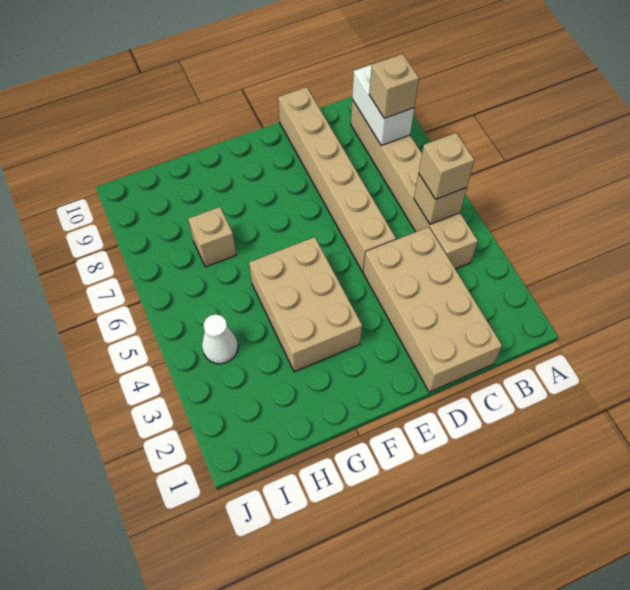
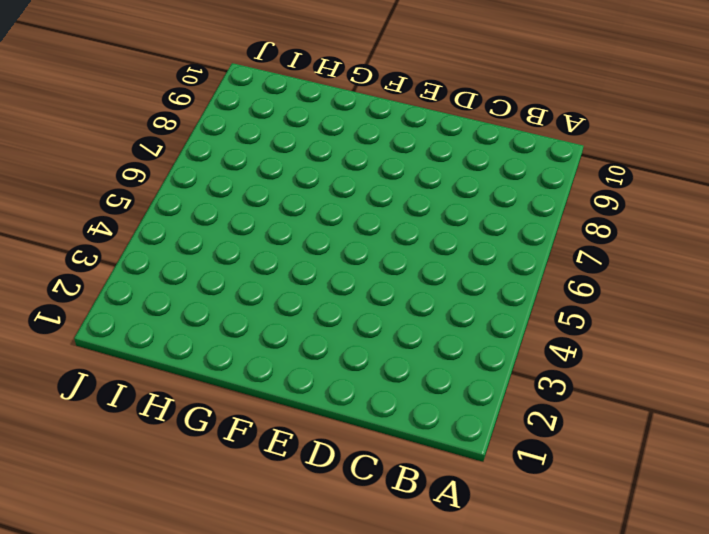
none -> tan brick B4:B9 level 1
none -> tan brick C1:D4 level 1

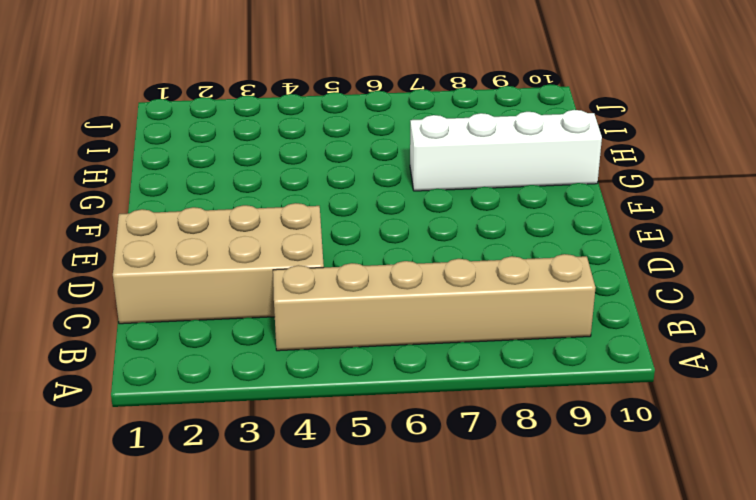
white brick G7:G10 level 1 -> none
none -> tan brick D5:D10 level 1
none -> tan brick F3:G5 level 1

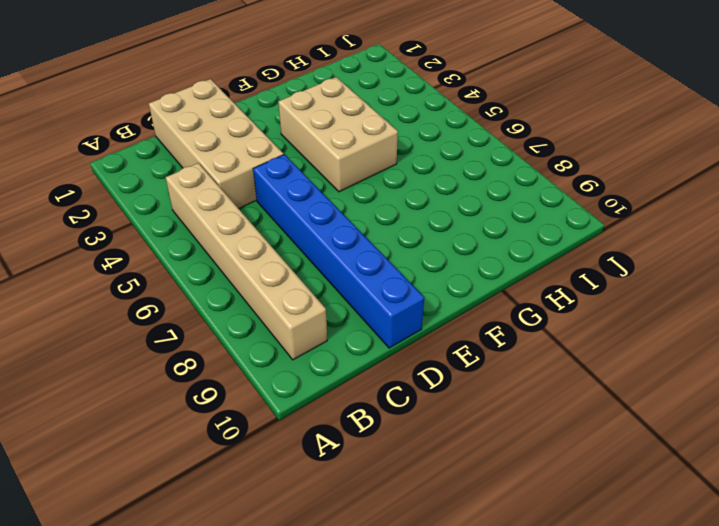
blue brick D5:D10 level 1 -> tan brick D5:D10 level 1
none -> tan brick H7 level 1
none -> white cone I4 level 1

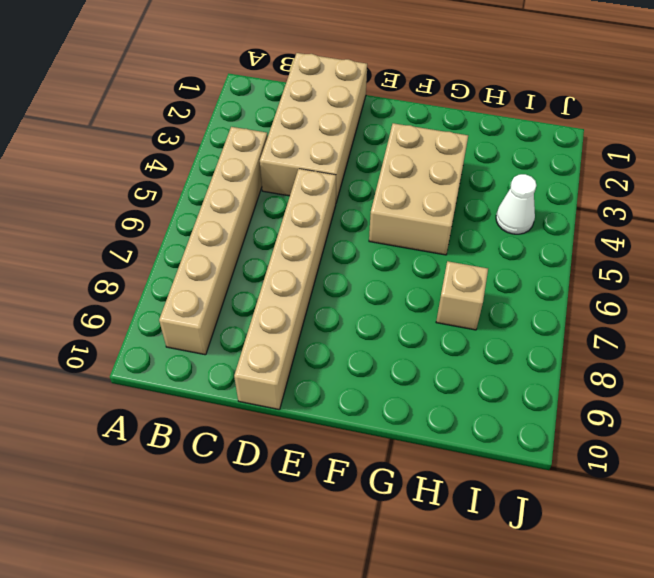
none -> tan brick B5 level 2
none -> white brick B8:B9 level 2

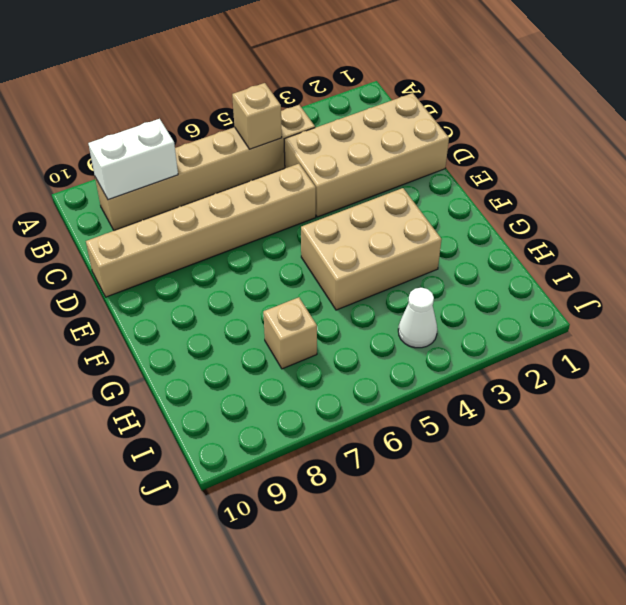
none -> tan brick B5 level 3
none -> tan brick B8 level 3

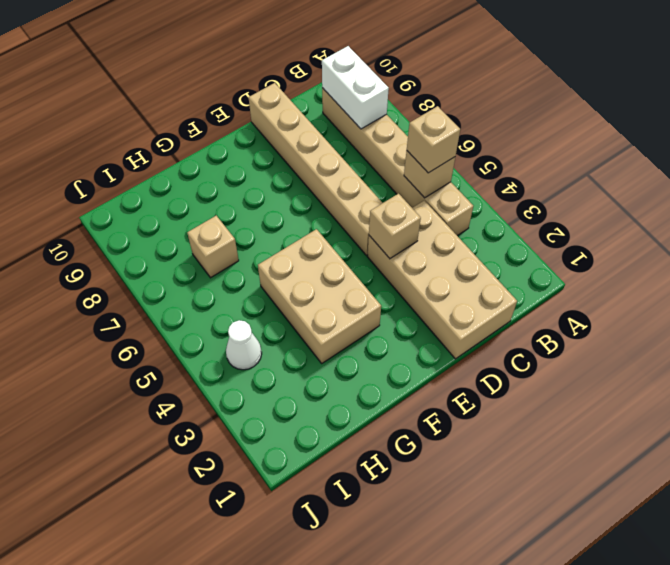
tan brick D4 level 2 -> tan brick B8 level 3

